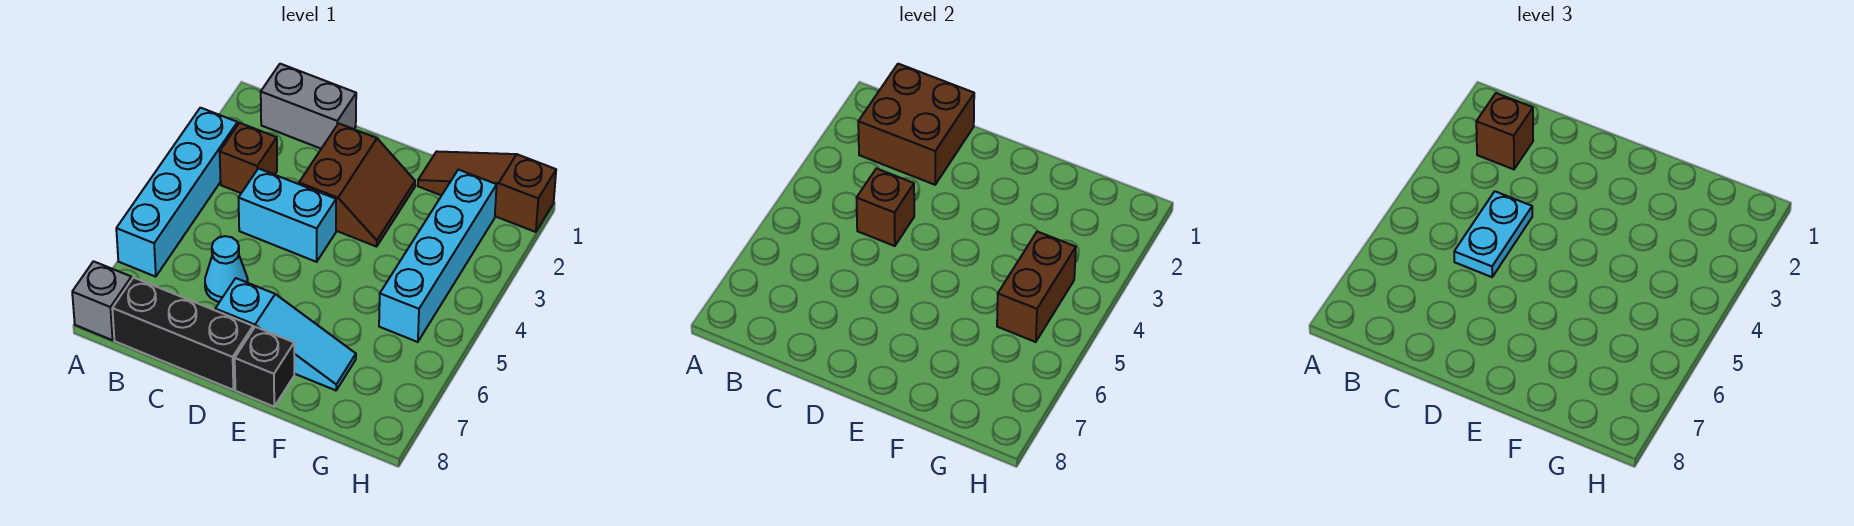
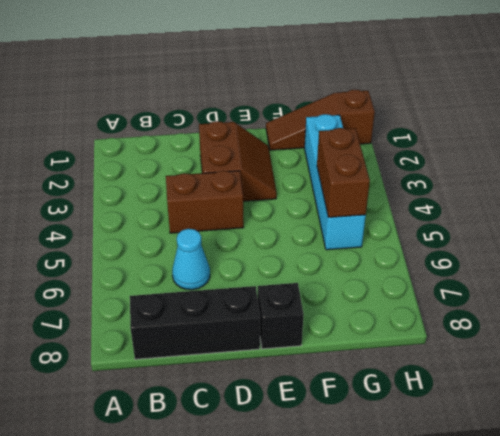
brown brick C4:D4 level 1 -> cyan brick C4:D4 level 1
none -> cyan brick A3:A6 level 1
none -> grey brick A8 level 1
none -> grey brick B1:C1 level 1

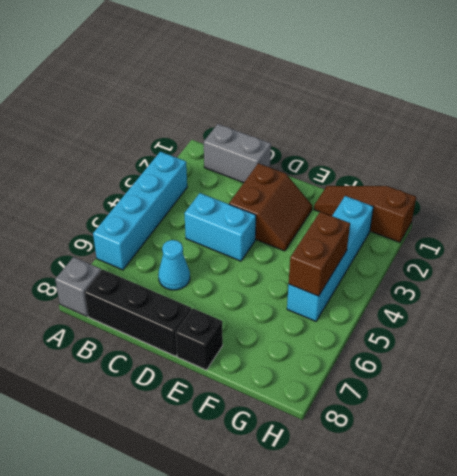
none -> brown brick B3 level 1
none -> cyan slope D7:F7 level 1 top D
none -> brown brick B1:C2 level 2

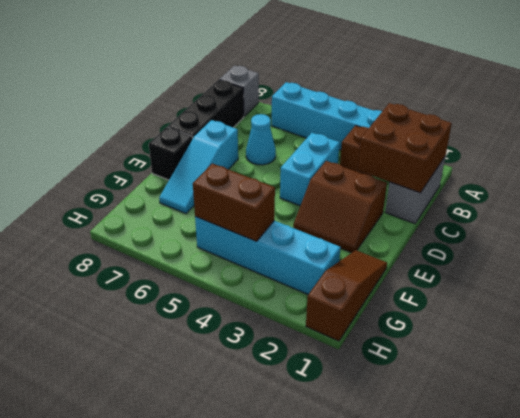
none -> brown brick C4 level 2
none -> brown brick B2 level 3
none -> cyan plate C4:C5 level 3

